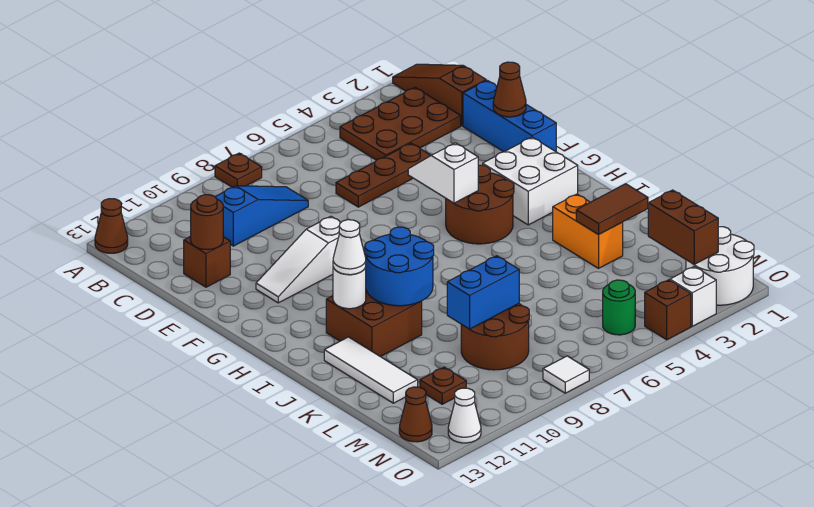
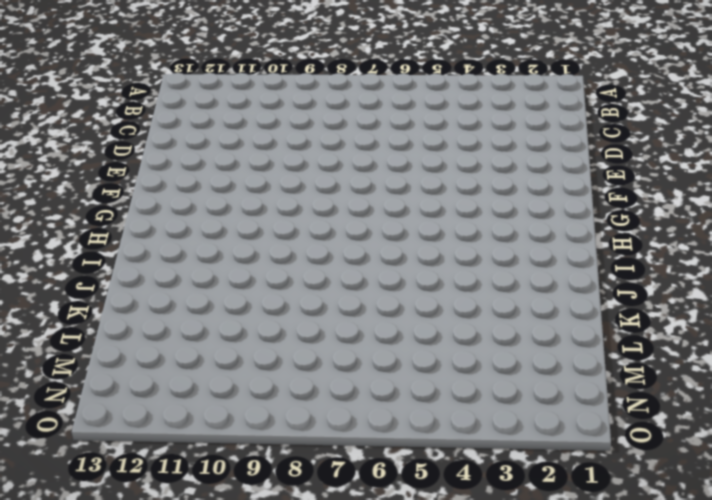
none -> brown slope A1:C1 level 1 top C
none -> brown plate A8 level 1
none -> brown cone A13 level 1
none -> brown plate B2:C4 level 1

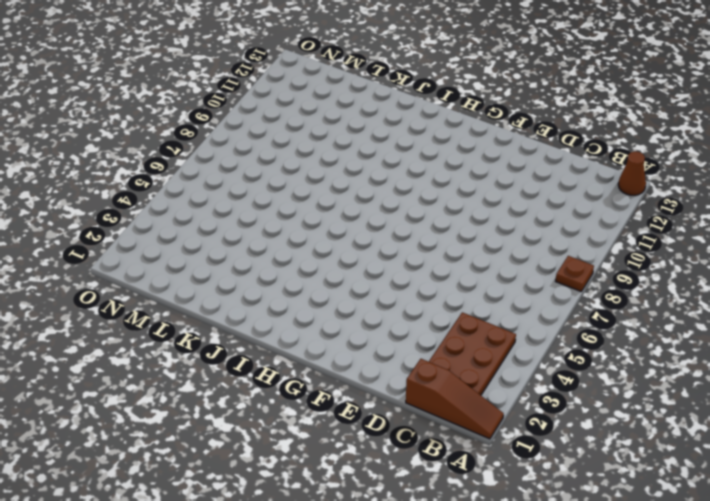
none -> blue slope C8:C10 level 1 top 10
none -> blue brick D1:F1 level 1
none -> brown plate D4:D6 level 1
none -> brown brick D12 level 1

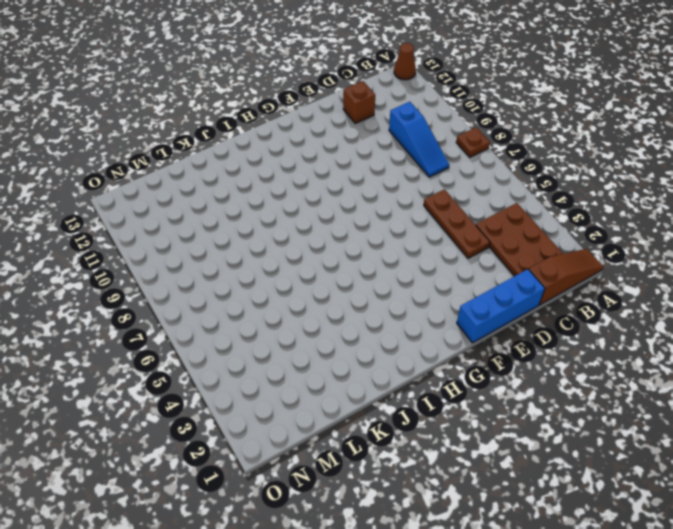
none -> white slope F9:F11 level 1 top 9
none -> white brick G2:H3 level 1
none -> brown round brick G4:H5 level 1
none -> brown brick I10:J11 level 1

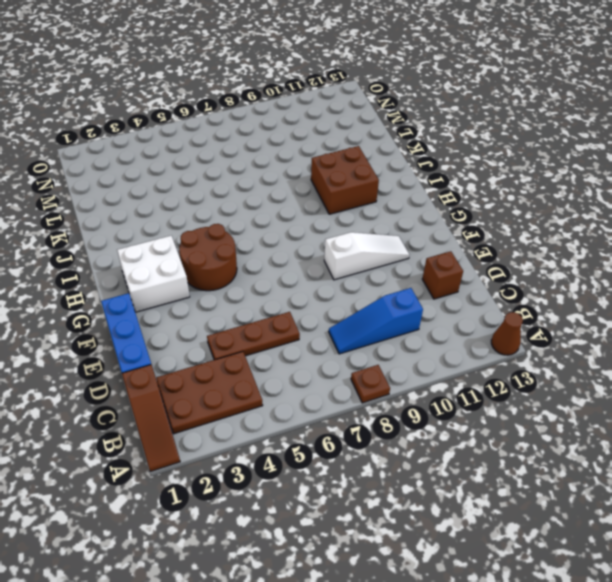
none -> orange brick J3:K3 level 1
none -> white tile J12:L12 level 1
none -> brown round brick L8:M9 level 1
none -> brown plate M11 level 1

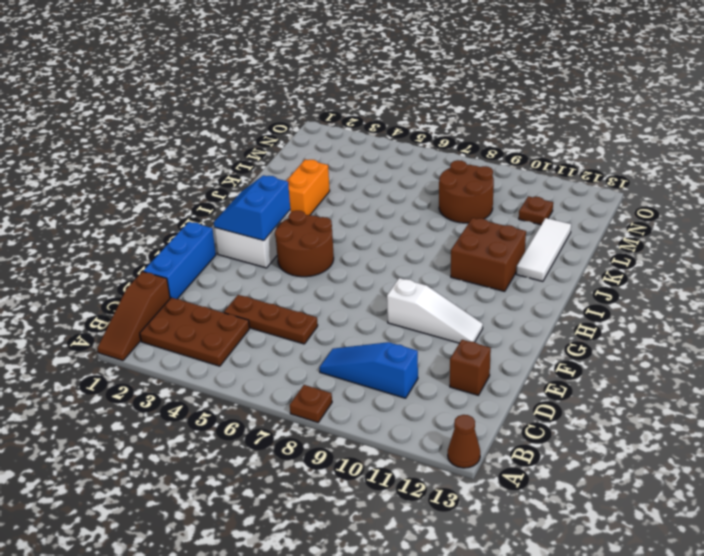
blue slope G2:H3 level 2 top 3 -> none
none -> white round brick N1:O2 level 1
none -> green round brick N5 level 1
none -> brown cone N13 level 1
none -> white brick O3 level 1

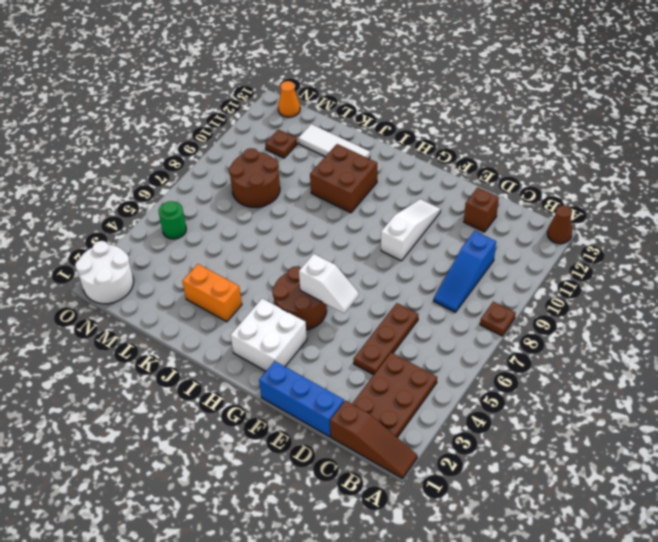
orange cone N13 level 1 -> brown cone N13 level 1
none -> white brick O3 level 1
none -> brown brick O4 level 1
none -> white tile O8 level 1
none -> white cone O12 level 1

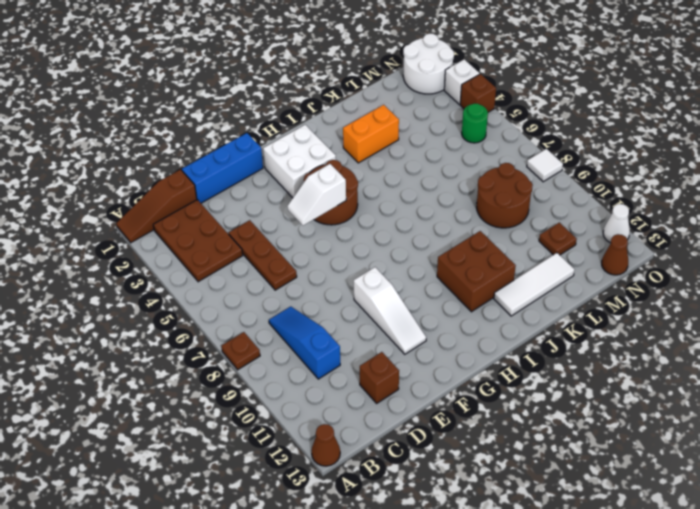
none -> brown round brick D12 level 2
none -> brown cone E1 level 2
none -> blue round brick I9:J10 level 2
none -> white round brick I11 level 2

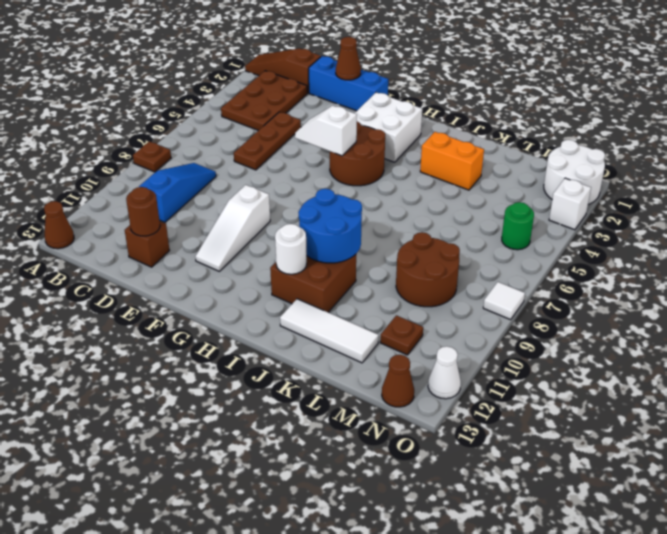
none -> brown brick O4 level 1
none -> brown tile K2:K3 level 2
none -> blue brick L8:L9 level 2
none -> brown brick M2:N2 level 2

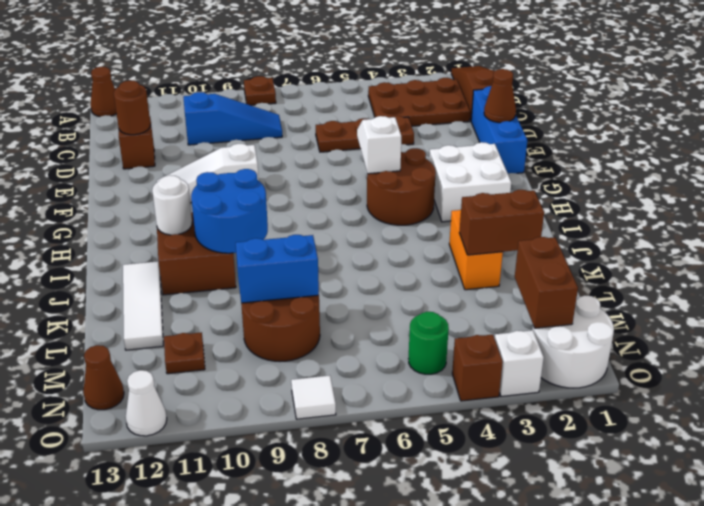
brown brick K2:K3 level 2 -> brown tile K2:K3 level 2
none -> white cone I11 level 3

